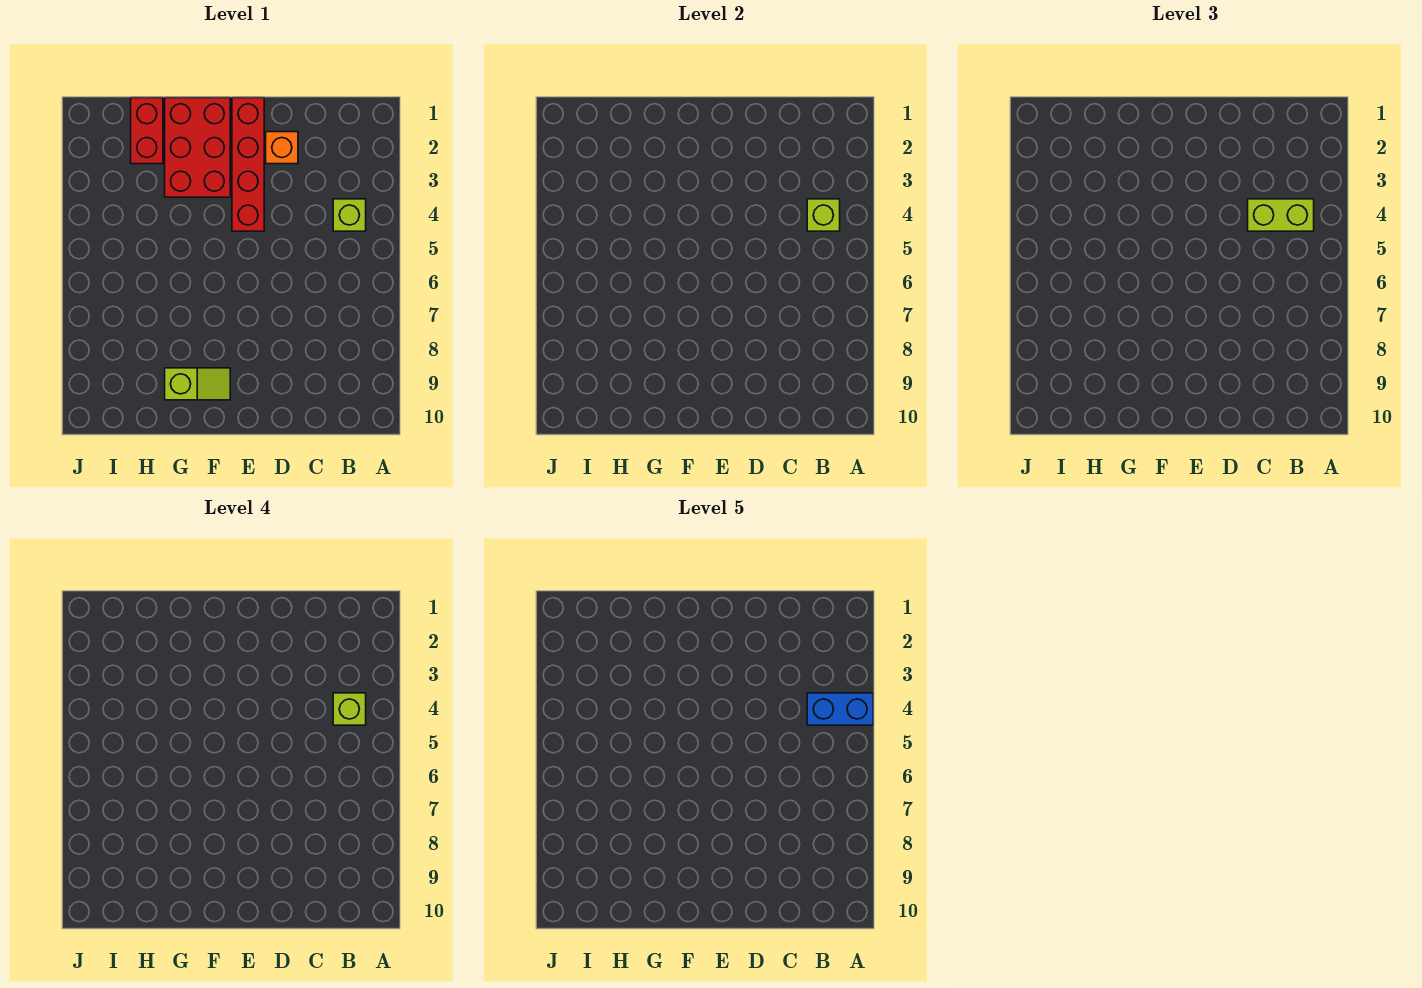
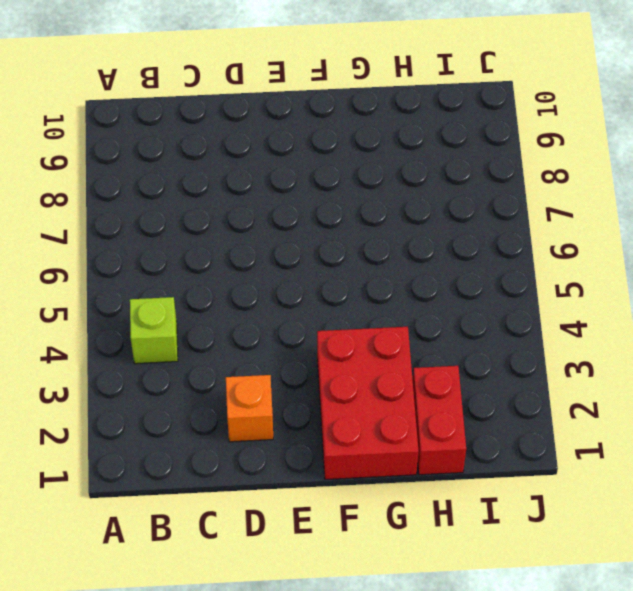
none -> red brick E1:E4 level 1
none -> lime slope F9:G9 level 1 top G

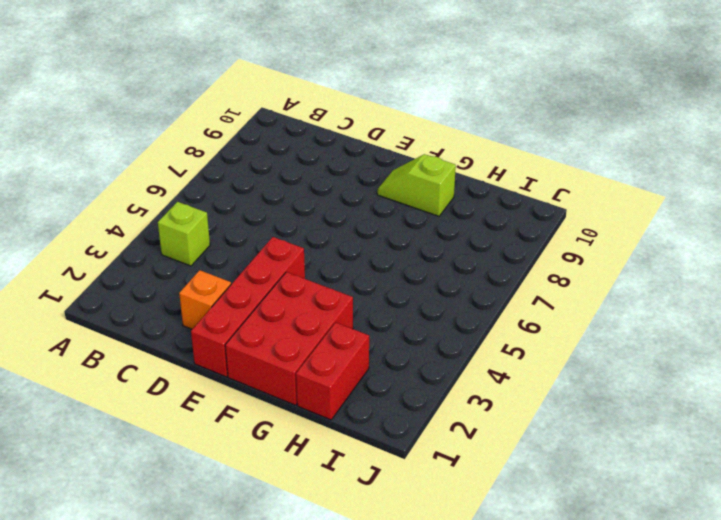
none -> lime brick B4 level 2
none -> lime brick B4:C4 level 3

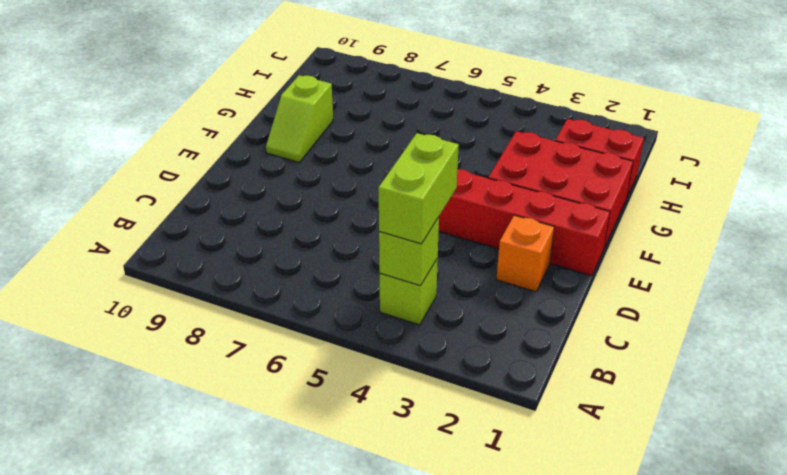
none -> lime brick B4 level 4
none -> blue brick A4:B4 level 5

